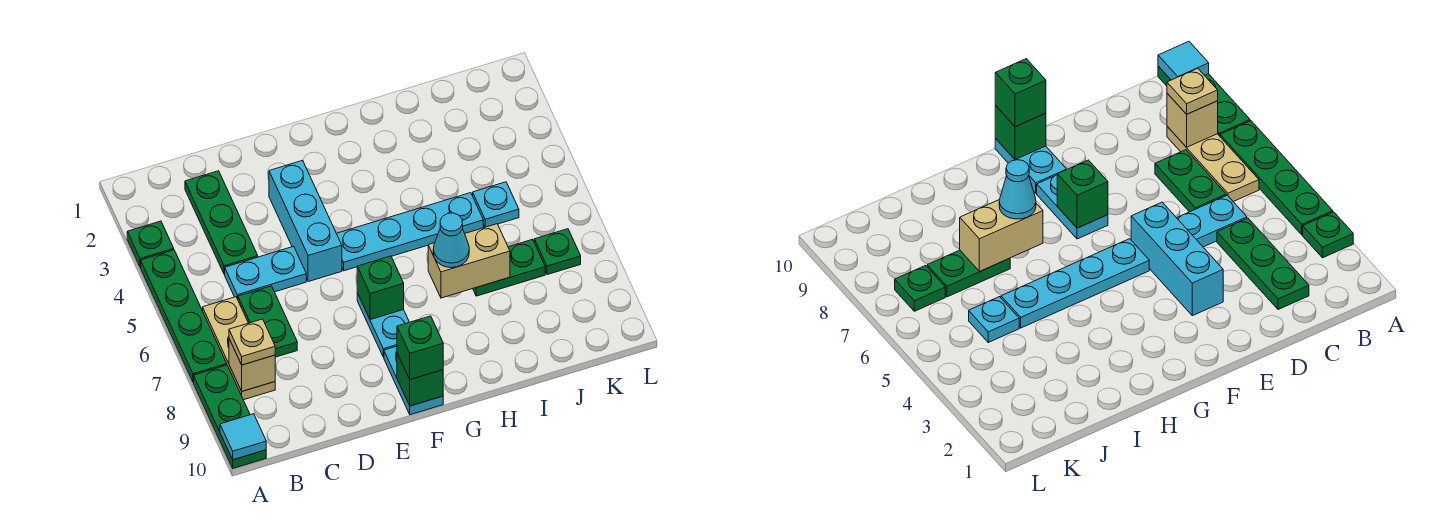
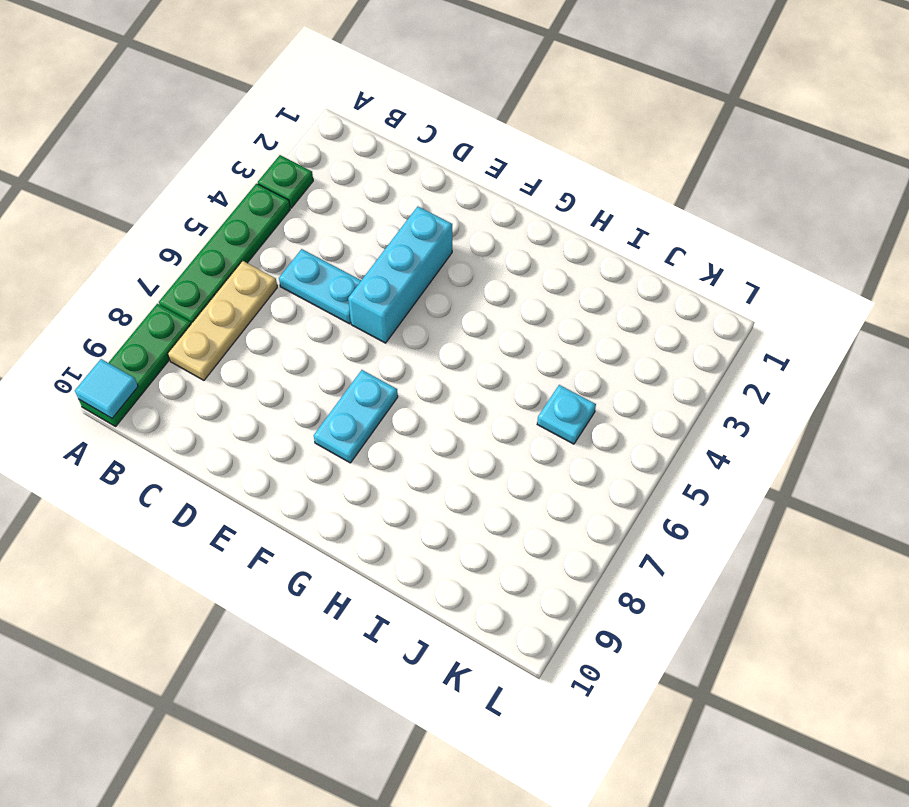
none -> green plate C2:C4 level 1
none -> green plate C6:C7 level 1
none -> cyan plate F5:I5 level 1

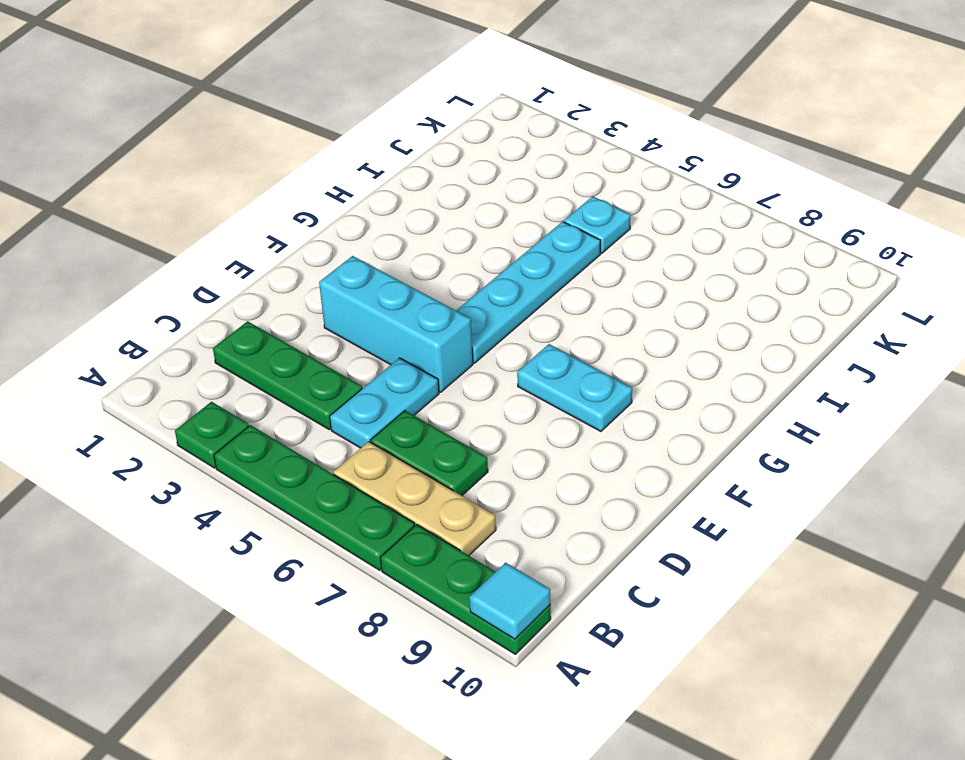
none -> cyan plate F9:F10 level 1
none -> green plate I7:J7 level 1
none -> green plate K7 level 1

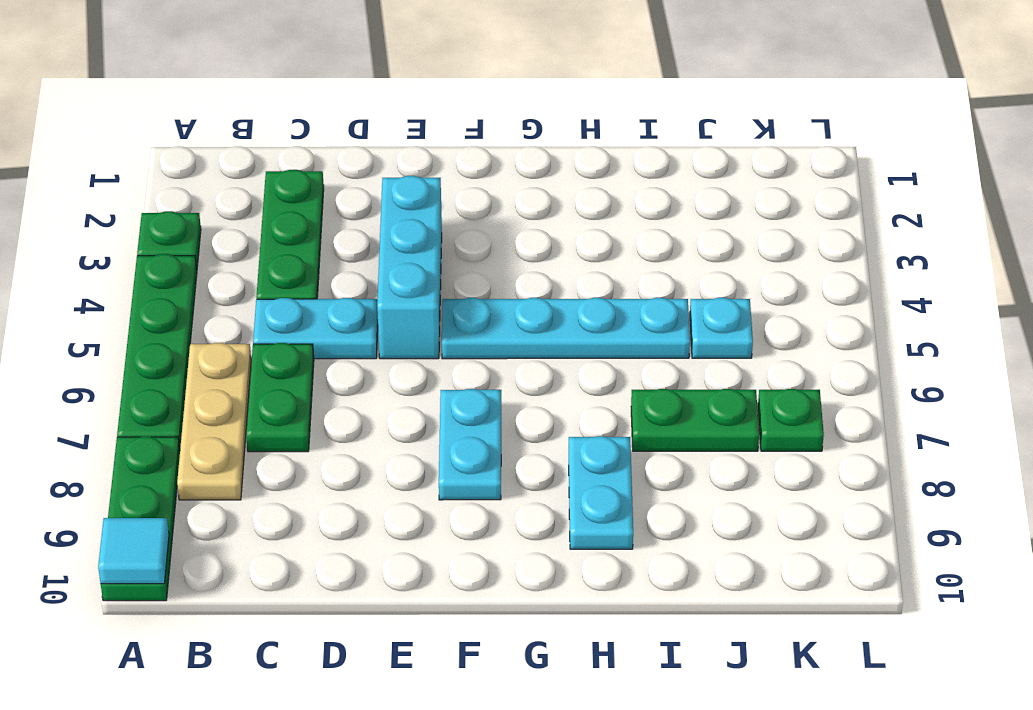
cyan plate H8:H9 level 1 -> cyan plate F9:F10 level 1
none -> tan brick B8 level 2
none -> green brick F7 level 2
none -> green brick F10 level 2

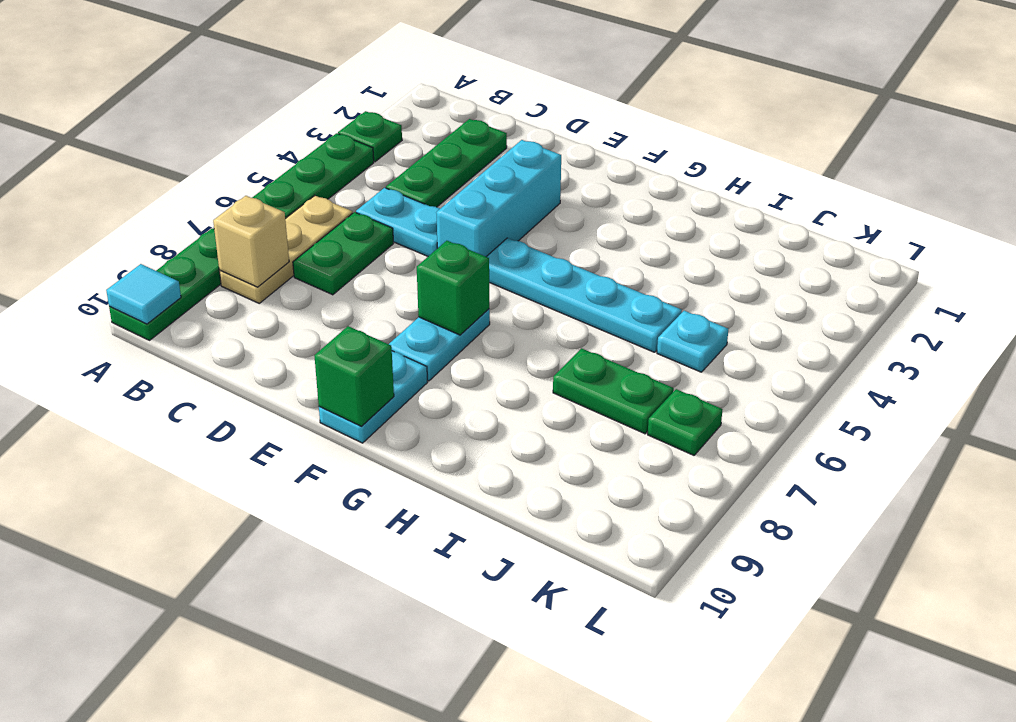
none -> tan brick H7:I7 level 2
none -> tan plate B8 level 3
none -> green brick F10 level 3

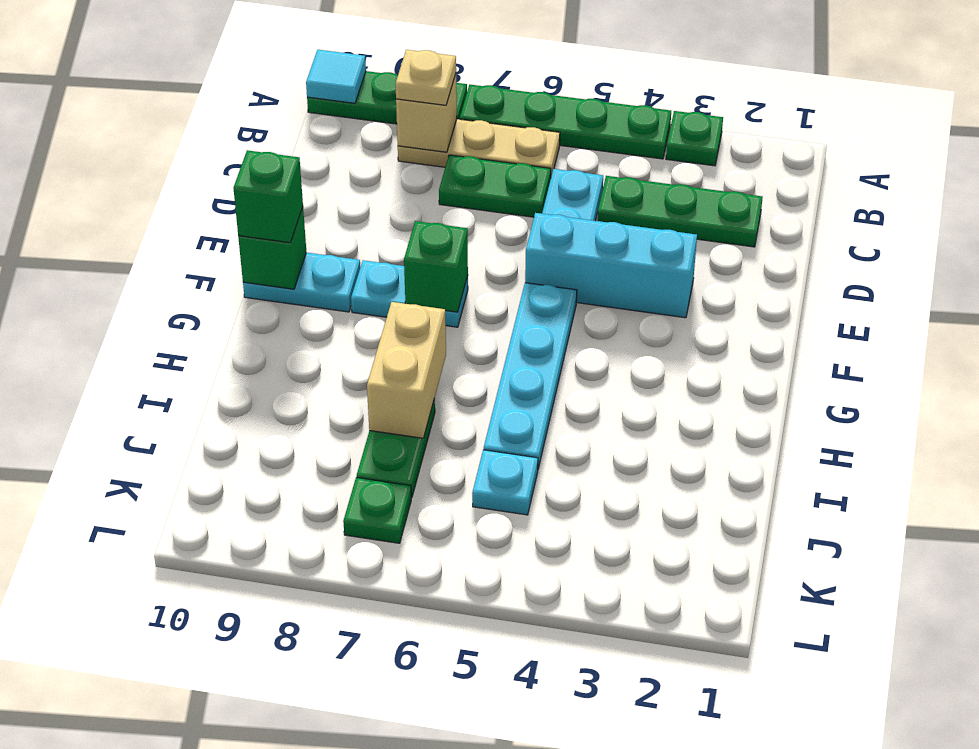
none -> cyan cone H7 level 3

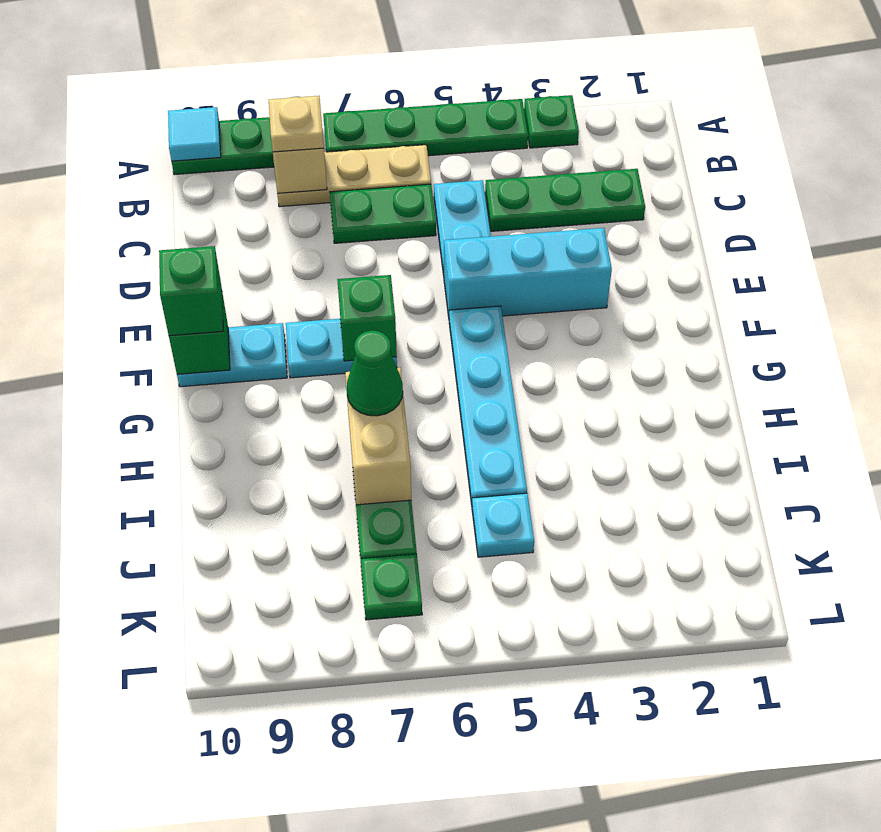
green cone H7 level 3 -> cyan cone H7 level 3

